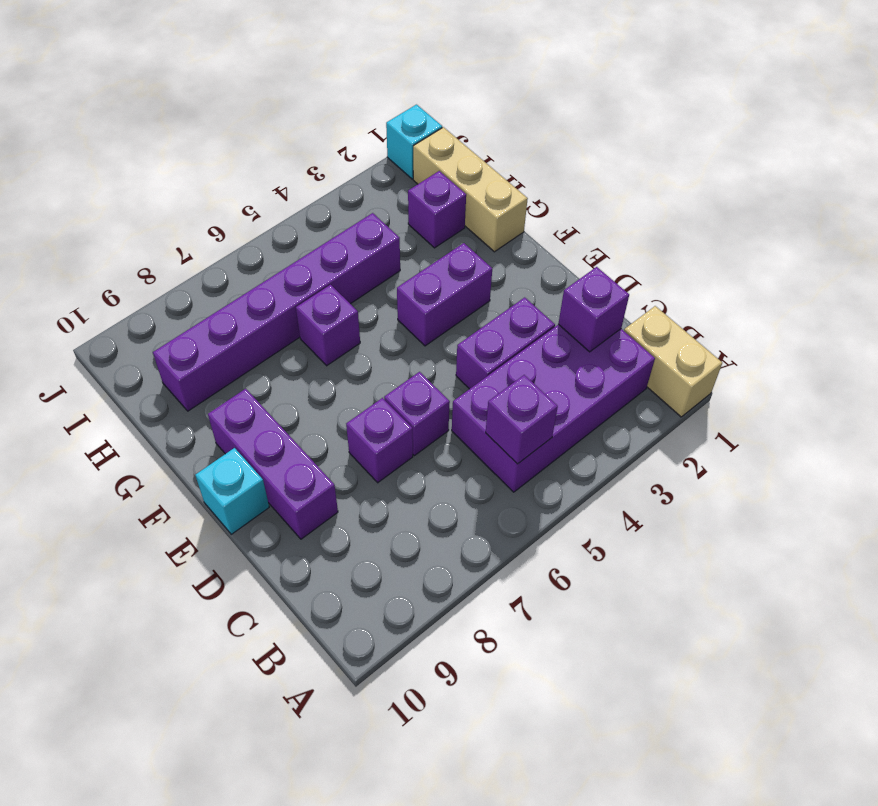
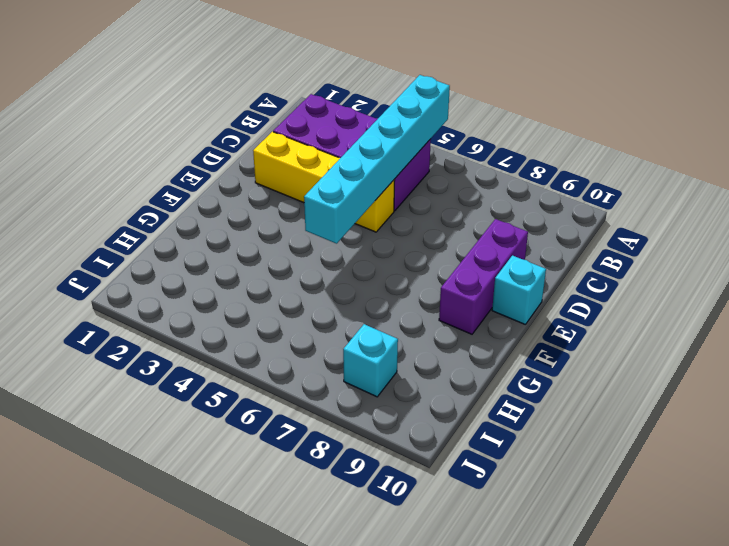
cyan brick A5:F5 level 2 -> purple brick B5 level 2
yellow brick D2:D5 level 1 -> purple brick D3:D4 level 1
cyan brick I8 level 1 -> cyan brick J1 level 1
none -> tan brick A1:B1 level 1
none -> purple brick D6 level 1
none -> purple brick D7 level 1

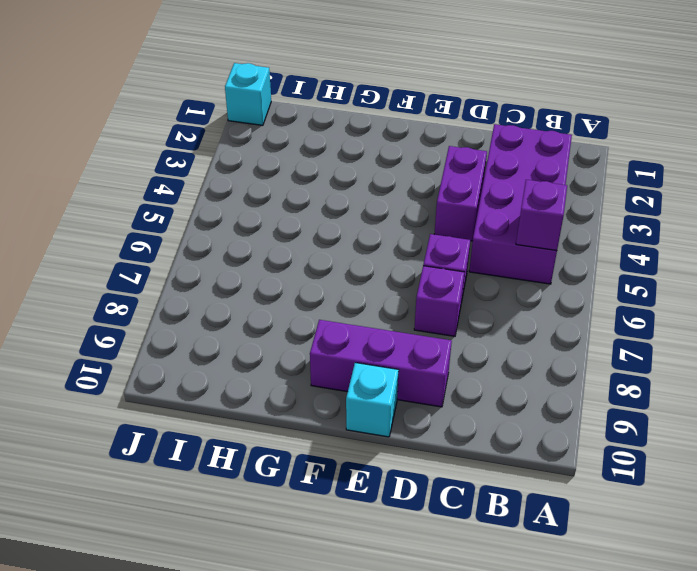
none -> tan brick A1:B1 level 1
none -> purple brick F3:F4 level 1
none -> tan brick G1:I1 level 1

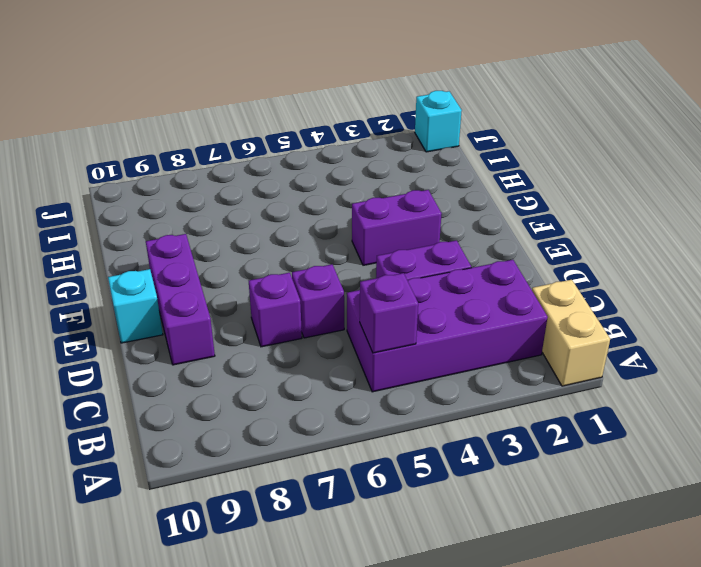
none -> tan brick G1:I1 level 1
none -> purple brick G6 level 1
none -> purple brick H2 level 1

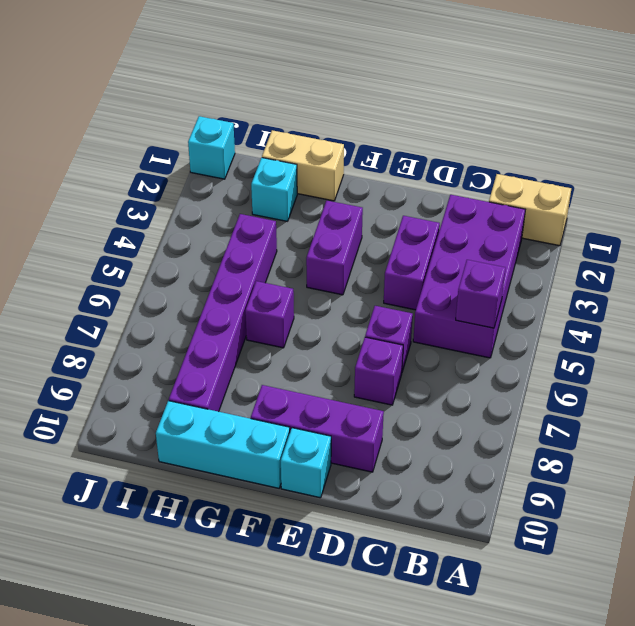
cyan brick F10:H10 level 1 -> none
tan brick G1:H1 level 1 -> tan brick G1:I1 level 1
cyan brick H2 level 1 -> purple brick H2 level 1
none -> purple brick C2 level 2

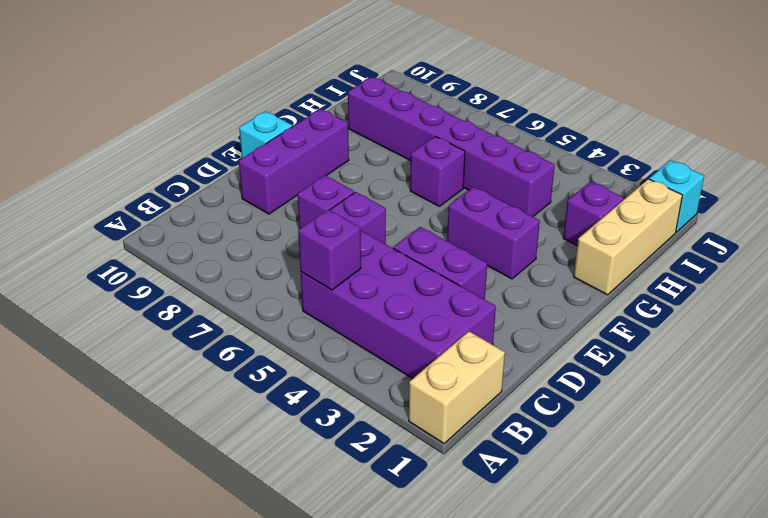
none -> purple brick C2 level 2

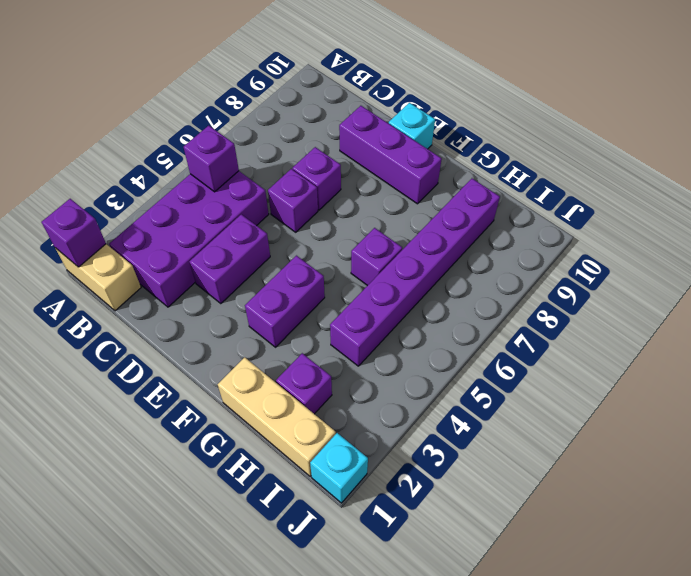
purple brick A1 level 2 -> purple brick C2 level 2

